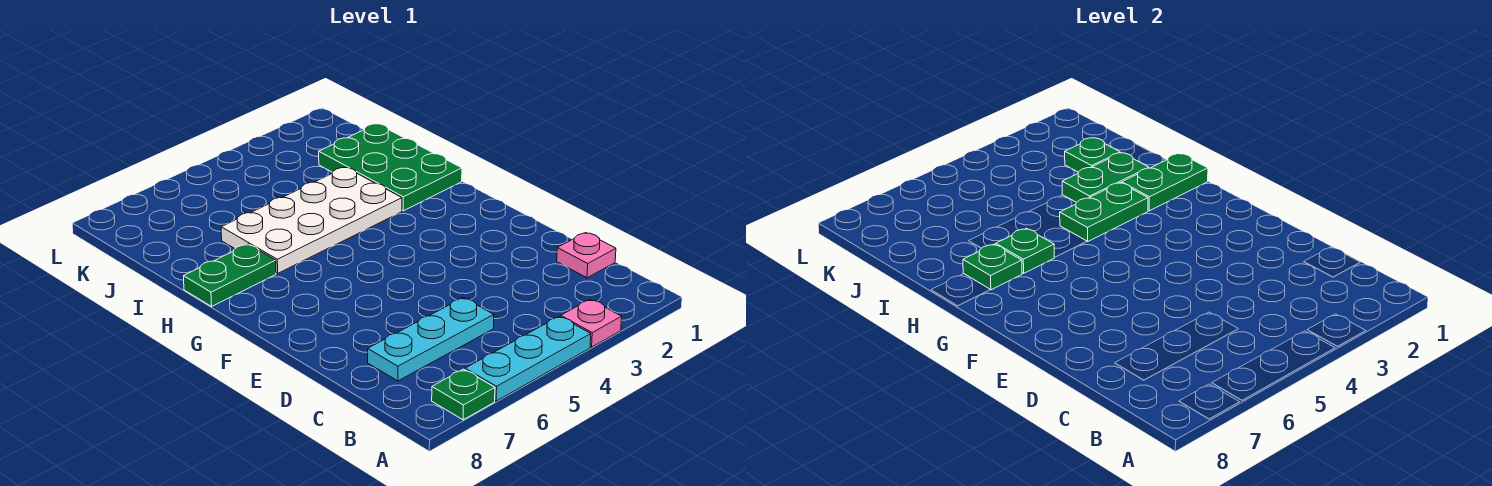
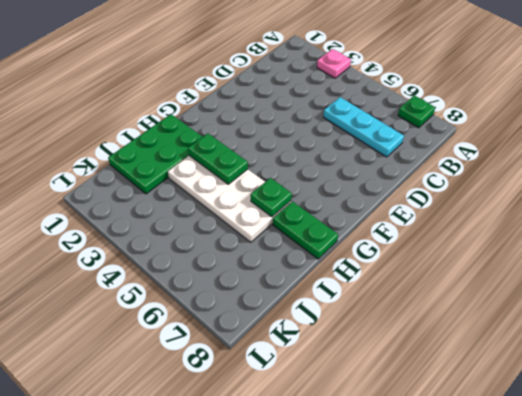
none -> cyan plate A4:A6 level 1
none -> pink plate C1 level 1
none -> green plate H1:H2 level 2

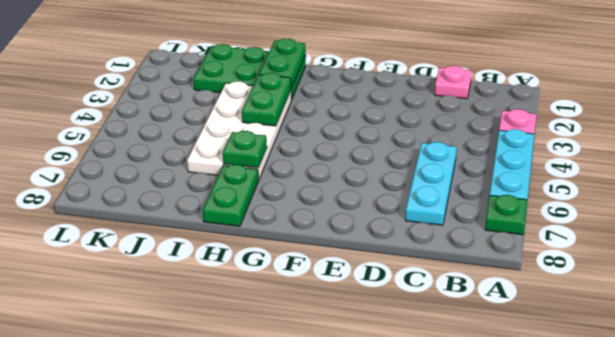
none -> green plate H7 level 2
none -> green plate I2:I3 level 2
none -> green plate J2 level 2

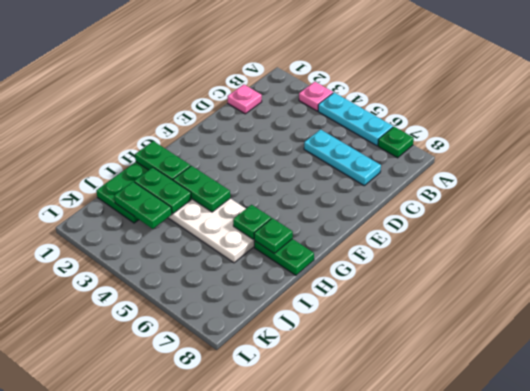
green plate J2:J3 level 2 -> green plate J2 level 2

